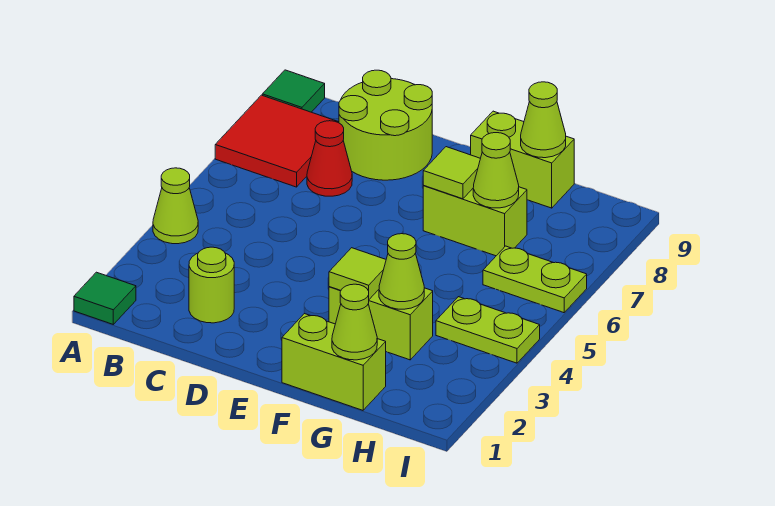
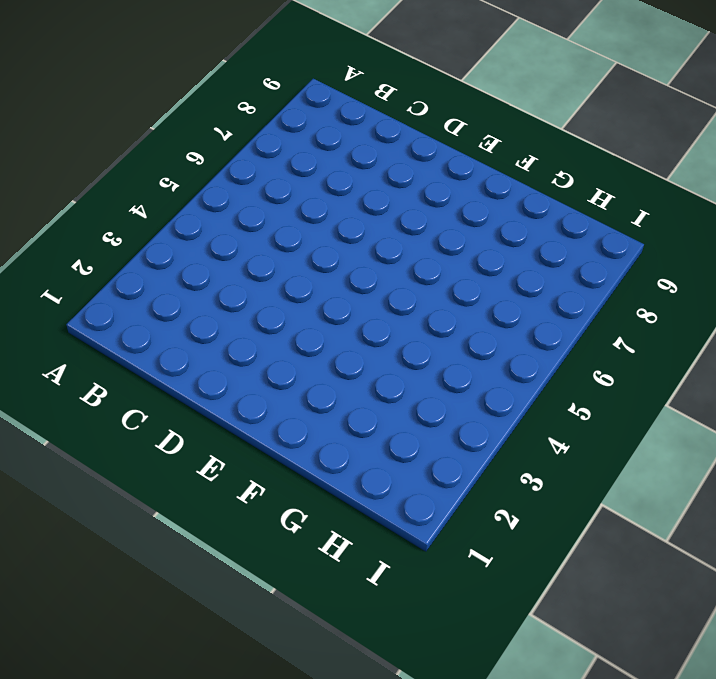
none -> green tile A1 level 1
none -> lime cone A4 level 1
none -> red tile A7:B8 level 1

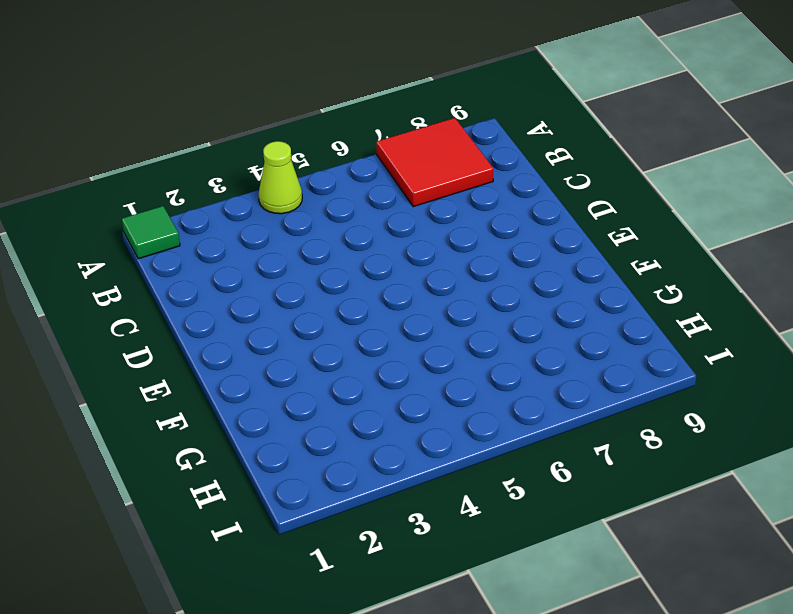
none -> green tile A9 level 1
none -> lime round brick C2 level 1
none -> red cone C7 level 1

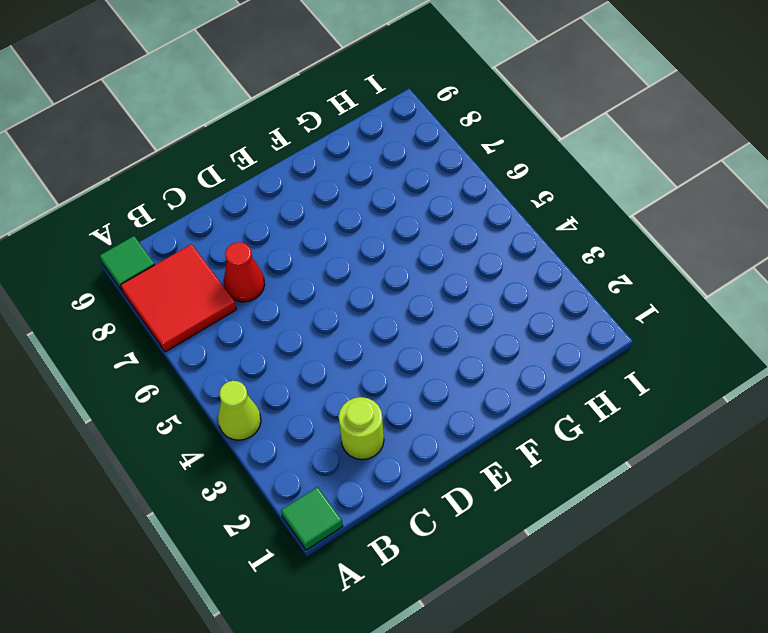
none -> lime round brick C8:D9 level 1
none -> lime brick F1:G1 level 1
none -> lime brick F3:G3 level 1

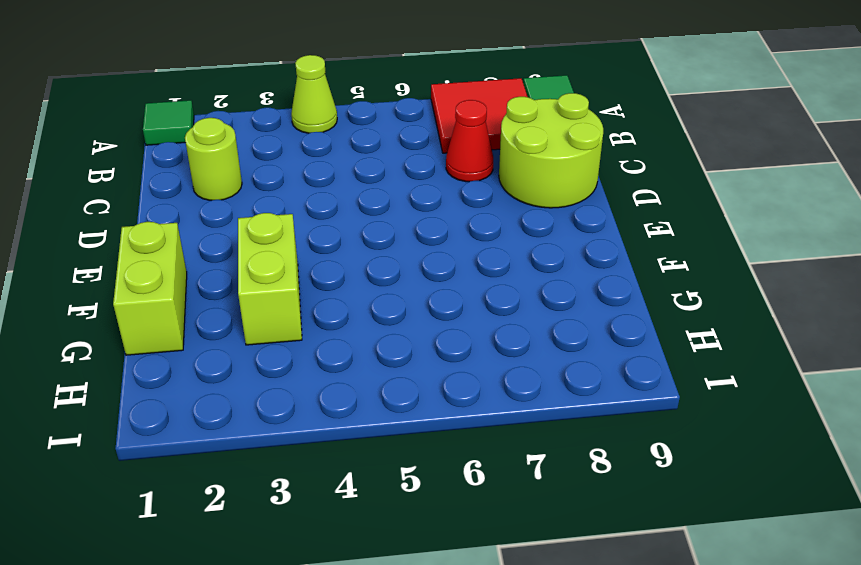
none -> lime brick F7:G7 level 1
none -> lime brick F9:G9 level 1
none -> lime plate H4:I4 level 1

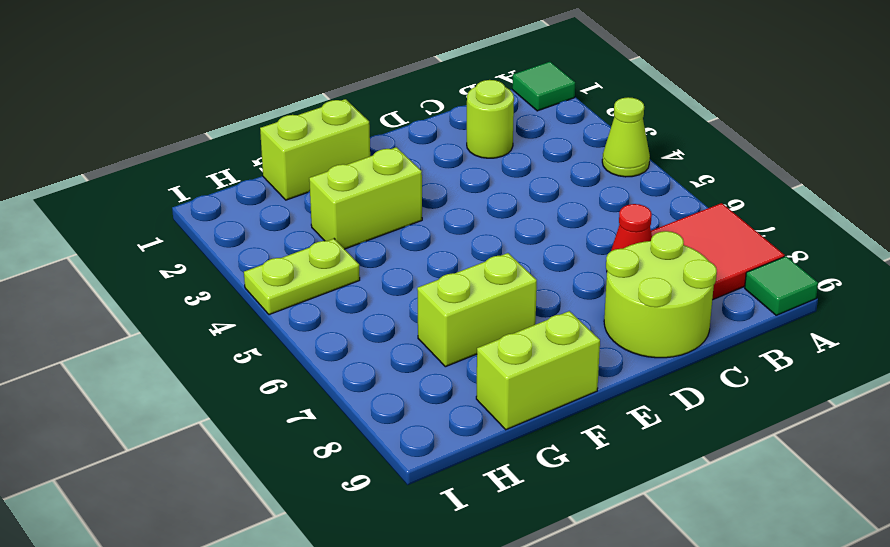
none -> lime plate H6:I6 level 1
none -> lime tile F3 level 2
none -> lime tile F7 level 2

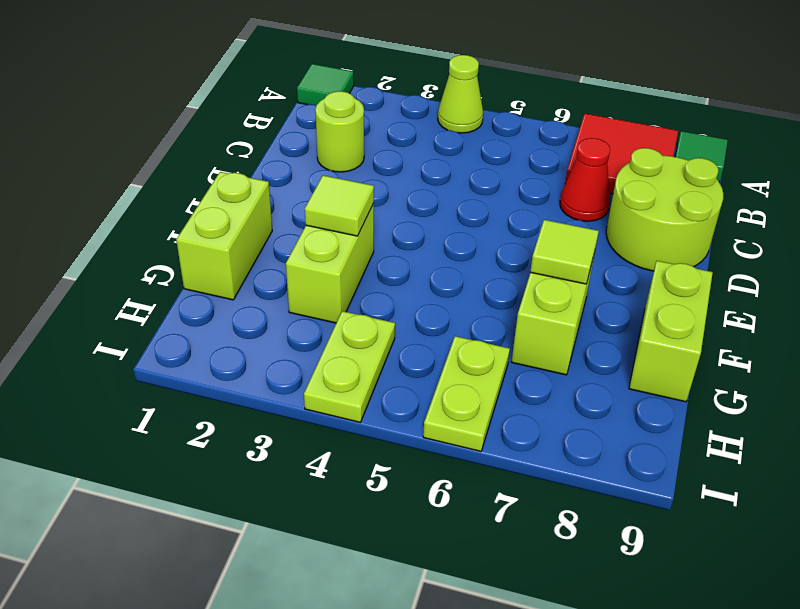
none -> lime cone G1 level 2
none -> lime cone G3 level 2
none -> lime cone G7 level 2

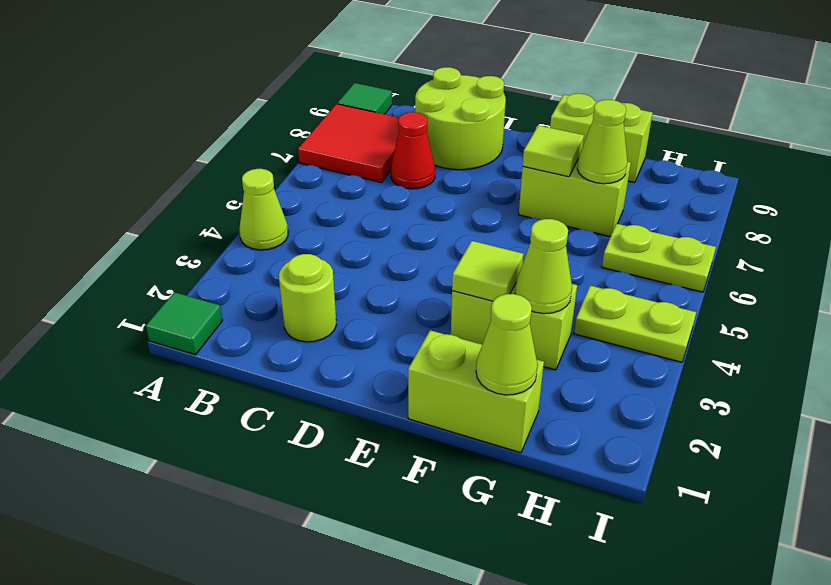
none -> lime cone G9 level 2

